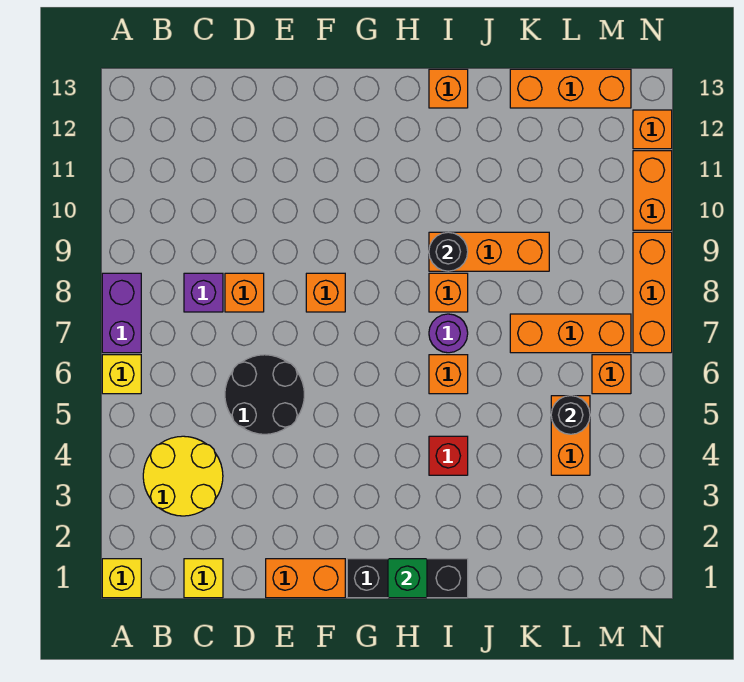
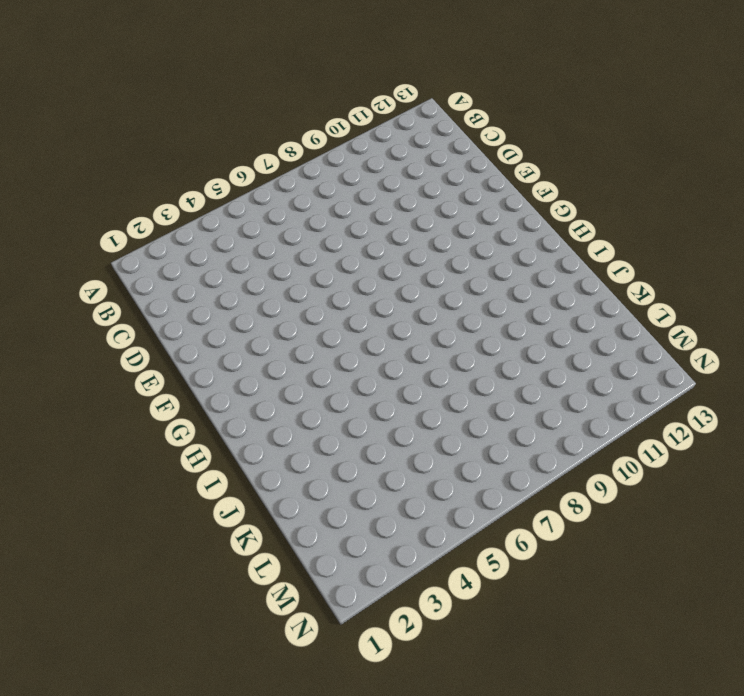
none -> yellow brick A1 level 1
none -> yellow brick A6 level 1
none -> purple brick A7:A8 level 1

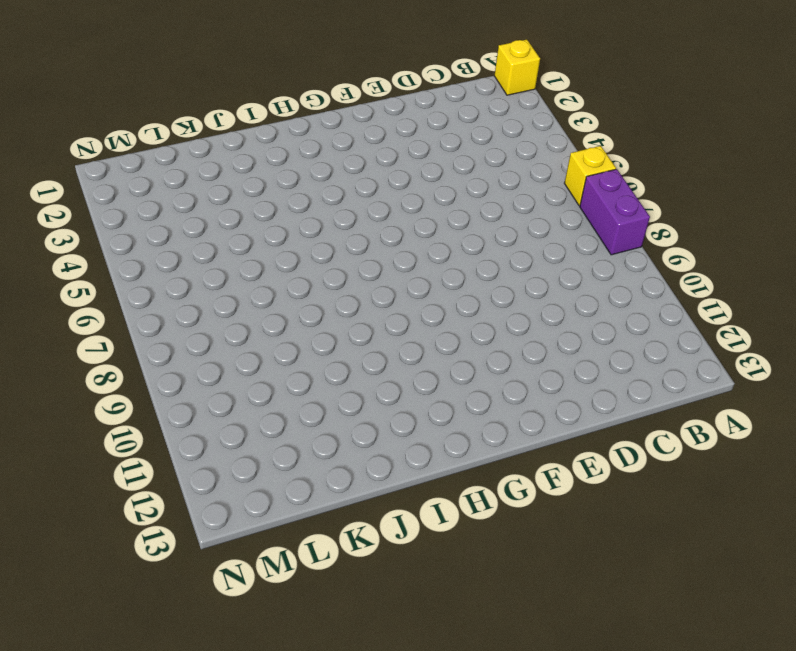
none -> yellow round brick B3:C4 level 1
none -> yellow brick C1 level 1
none -> purple brick C8 level 1

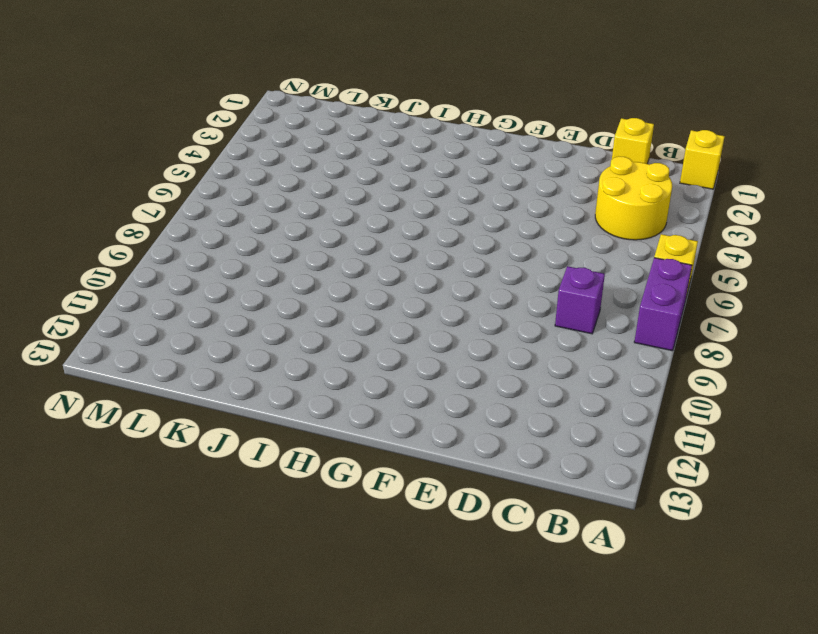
none -> black round brick D5:E6 level 1
none -> orange brick D8 level 1
none -> orange brick E1:F1 level 1

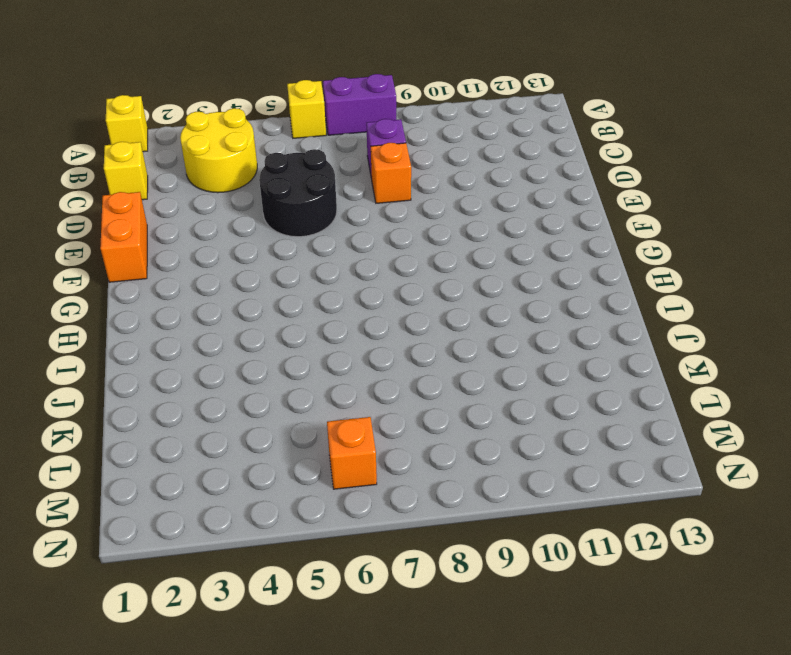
none -> orange brick F8 level 1
none -> black brick G1:I1 level 1
none -> red brick I4 level 1

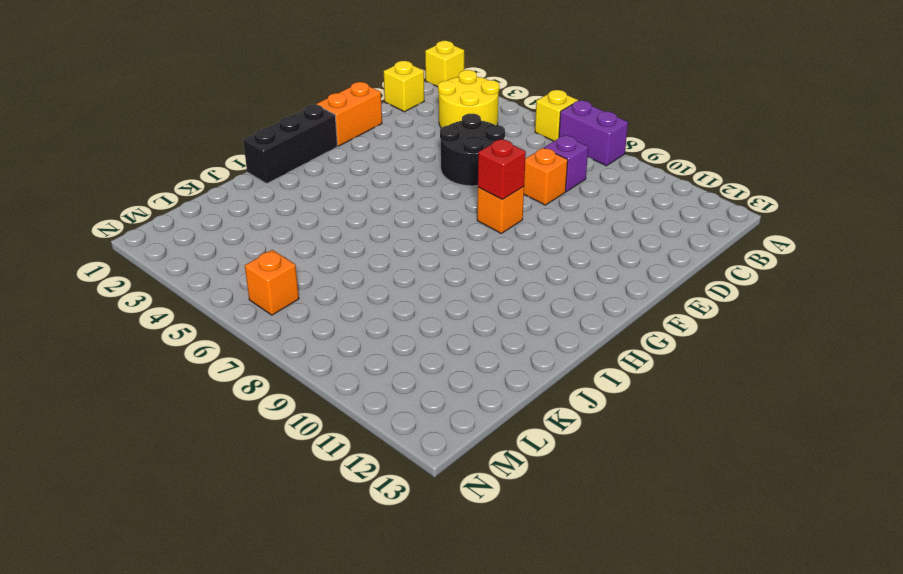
red brick F8 level 2 -> red brick I4 level 1
none -> orange brick I6 level 1
none -> purple round brick I7 level 1
none -> orange brick I8 level 1

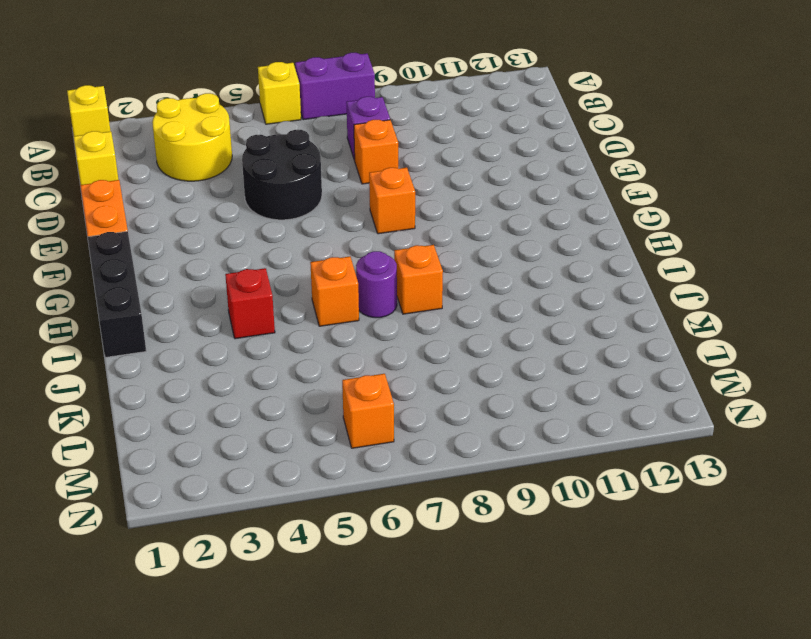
none -> orange brick I9:K9 level 1
none -> orange brick I13 level 1
none -> orange brick K7:M7 level 1

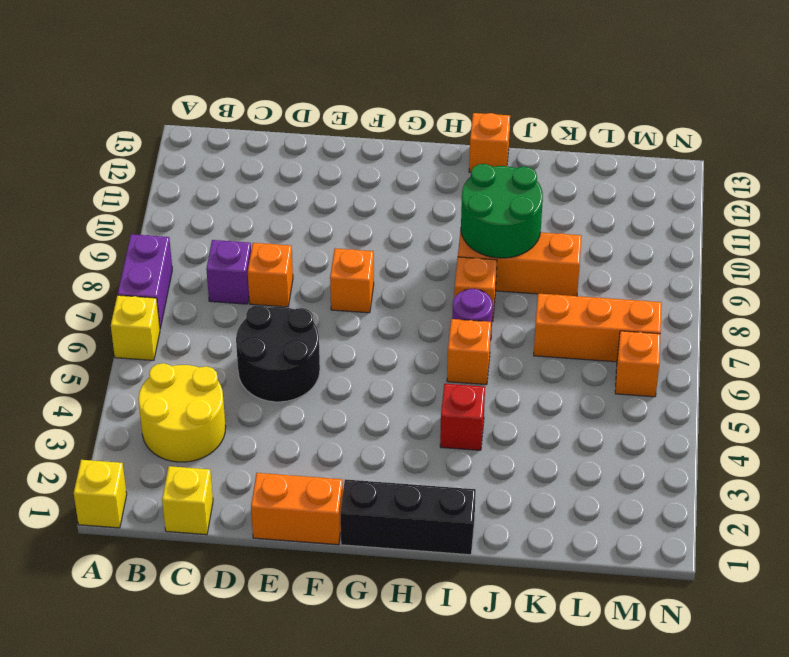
green round brick I9:J10 level 2 -> black round brick I9 level 2
none -> orange brick K13:M13 level 1
none -> orange brick L4:L5 level 1
none -> orange brick N7:N9 level 1

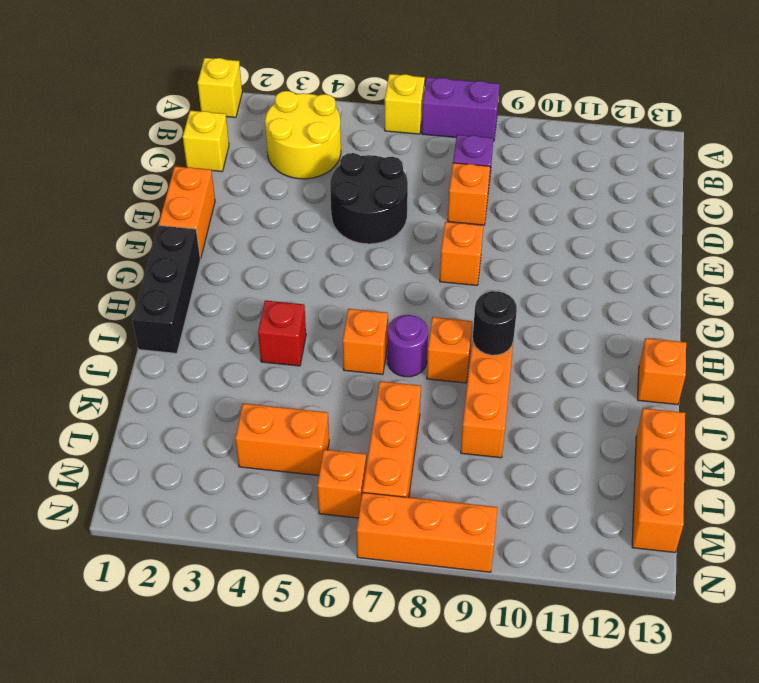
none -> orange brick N10:N11 level 1
none -> orange brick N12 level 1
none -> green brick H1 level 2

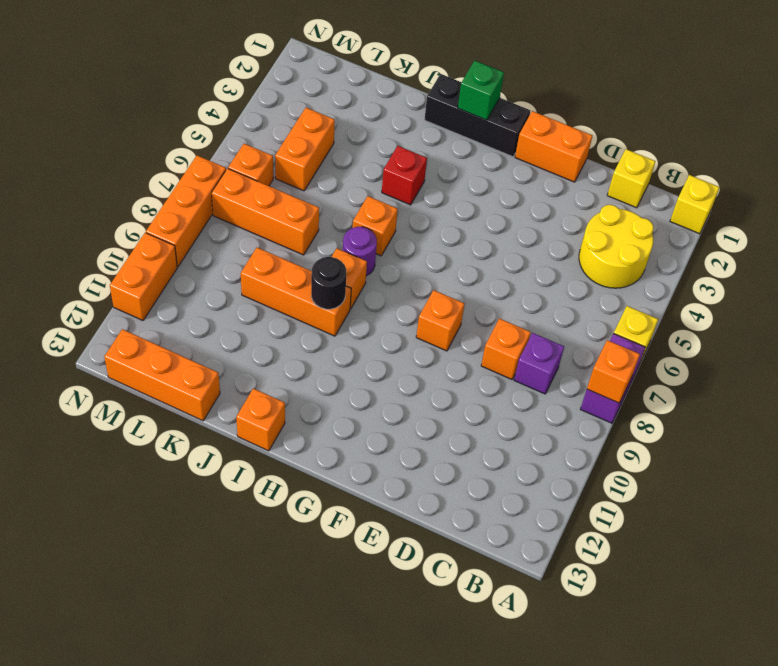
orange brick A8 level 2 -> orange brick N12 level 1
none -> black round brick D5:E6 level 1
none -> black round brick L5 level 2

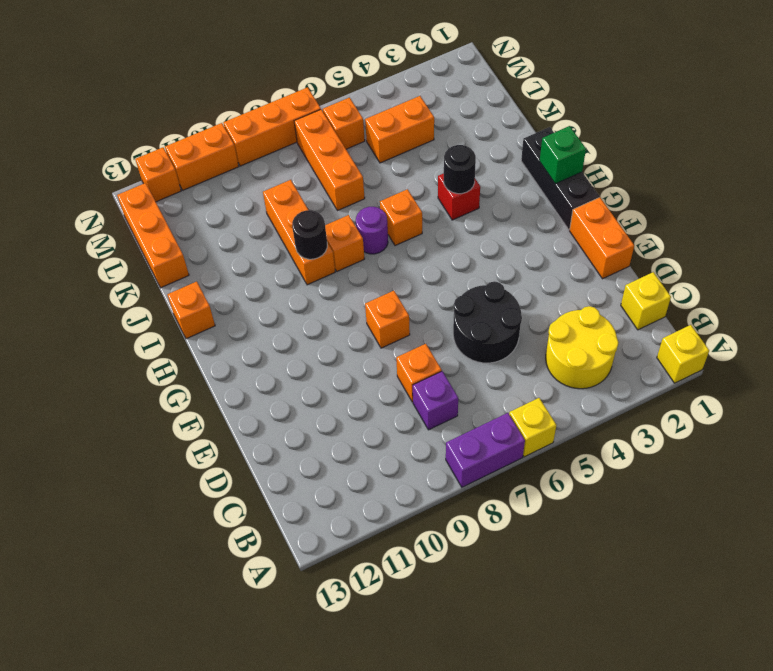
black round brick I4 level 2 -> black round brick L5 level 2

